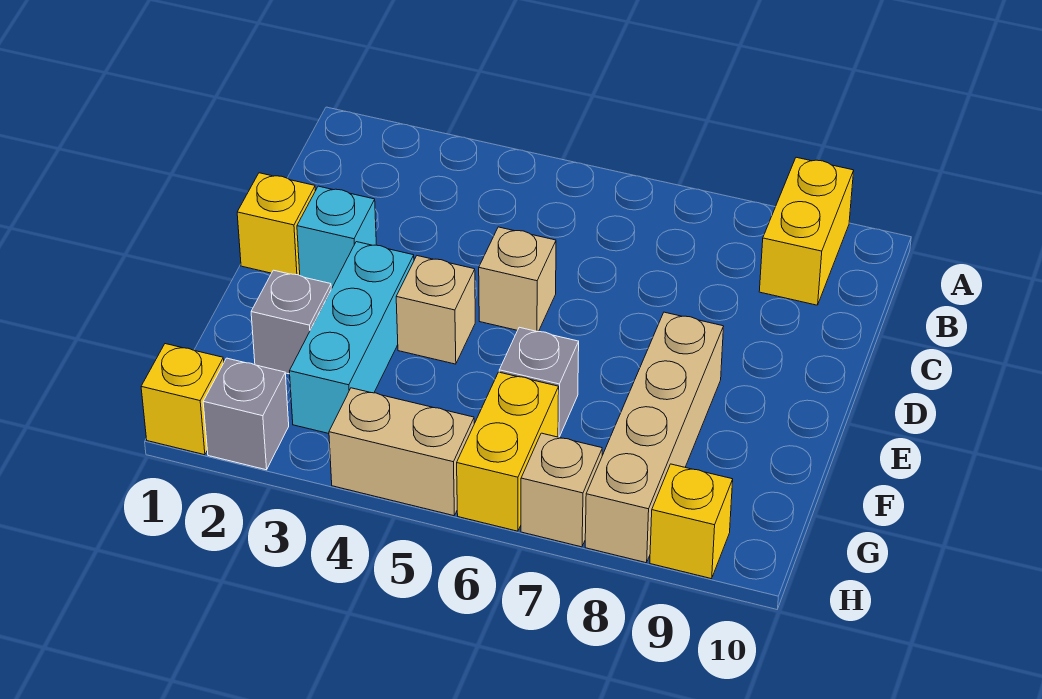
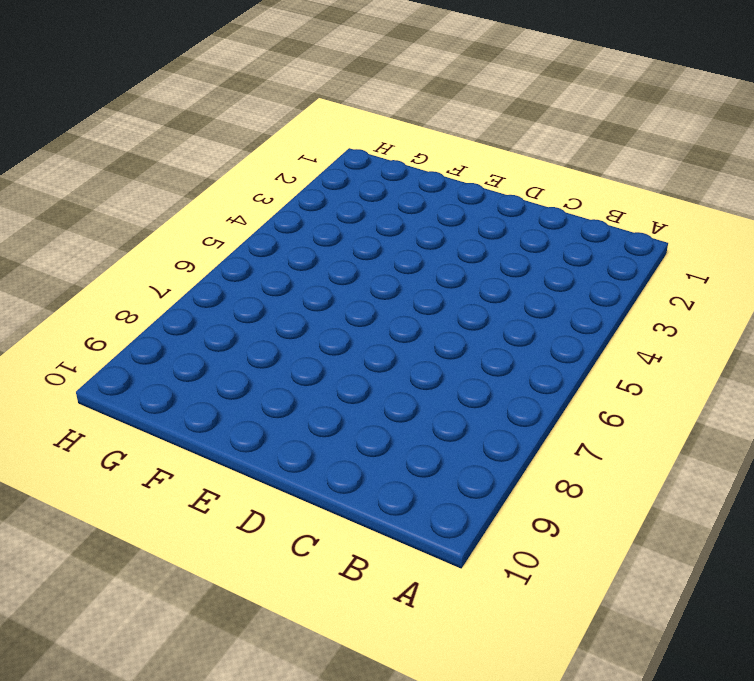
none -> yellow brick A9:B9 level 1
none -> yellow brick D1 level 1
none -> cyan brick D2 level 1

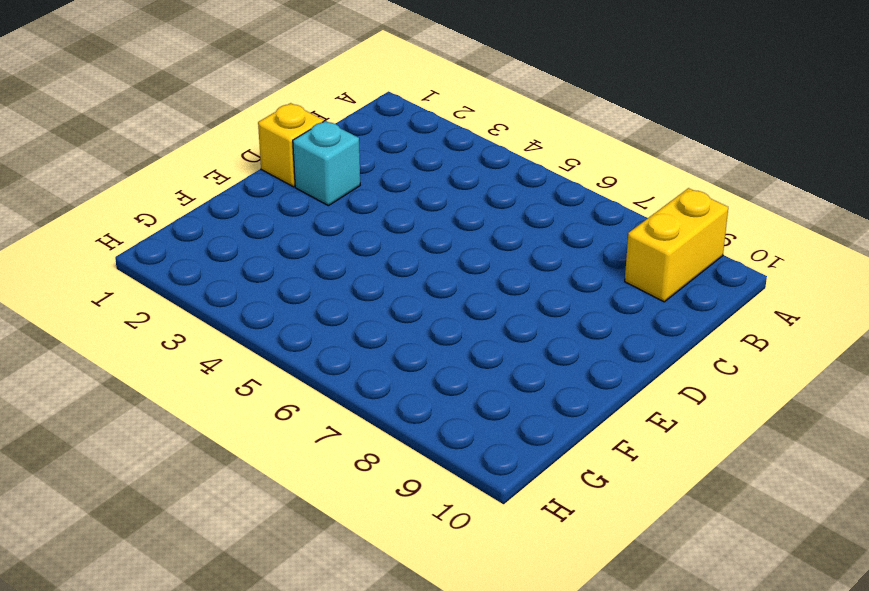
none -> tan brick D5 level 1
none -> cyan brick E3:G3 level 1
none -> tan brick E4 level 1

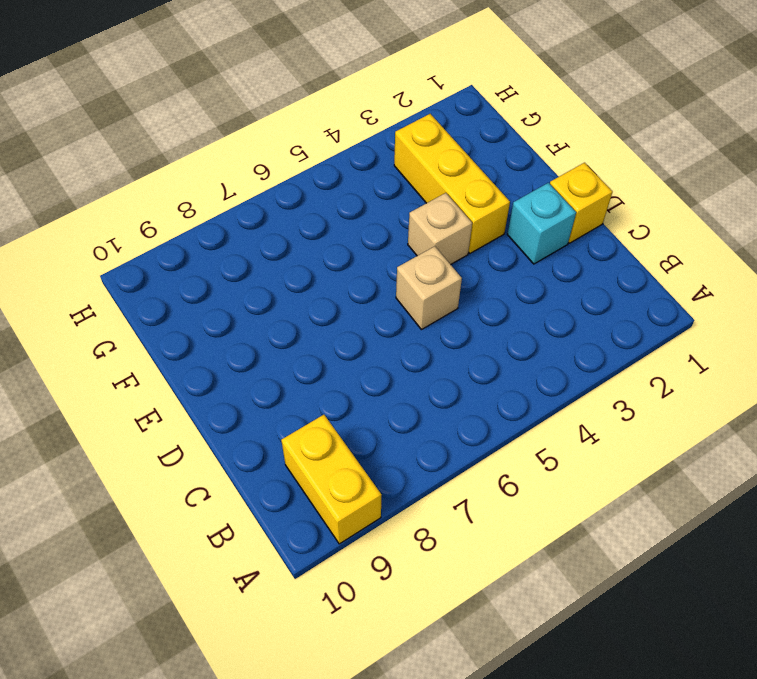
yellow brick E3:G3 level 1 -> cyan brick E3:G3 level 1
none -> tan brick E8:H8 level 1
none -> grey brick F2 level 1
none -> grey brick F6 level 1

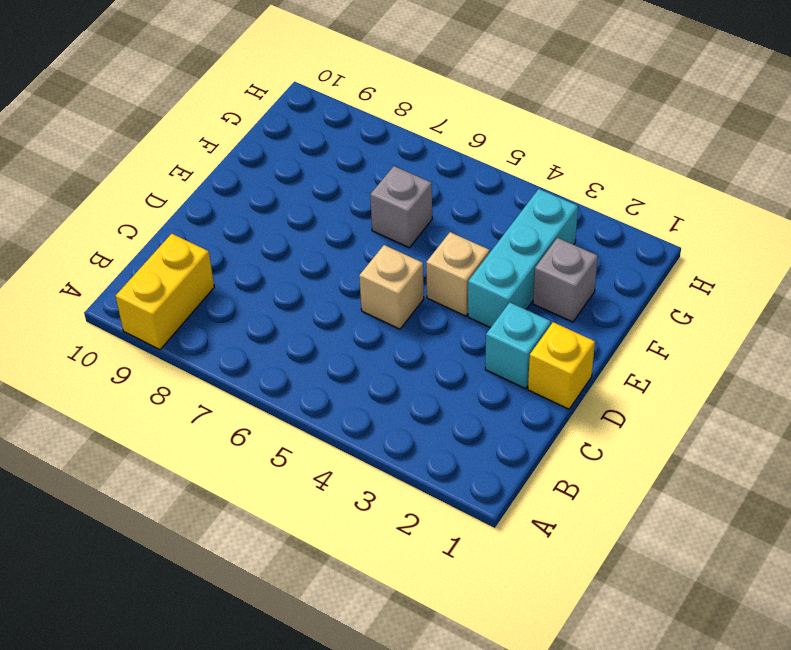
none -> tan brick E8:H8 level 1
none -> yellow brick G6:H6 level 1
none -> yellow brick H1 level 1

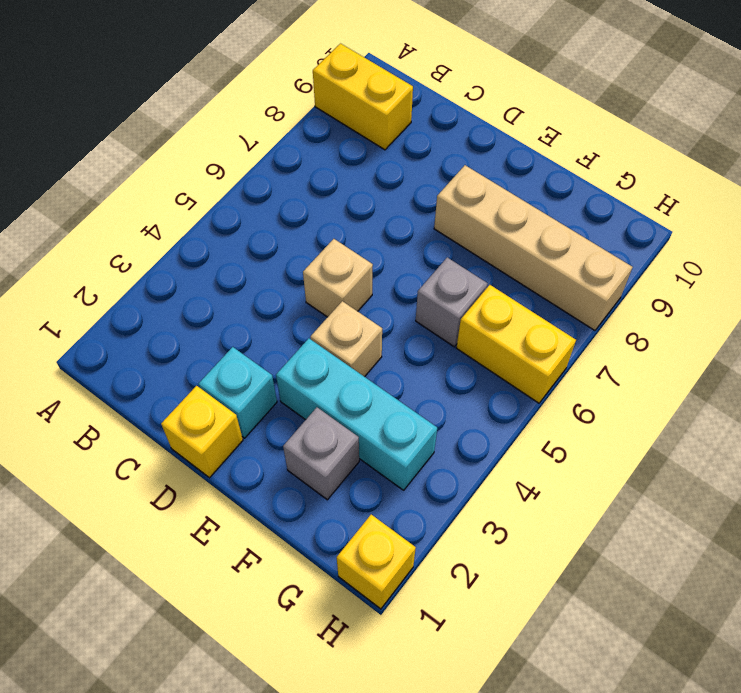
none -> grey brick H2 level 1
none -> tan brick H4:H5 level 1
none -> tan brick H7 level 1

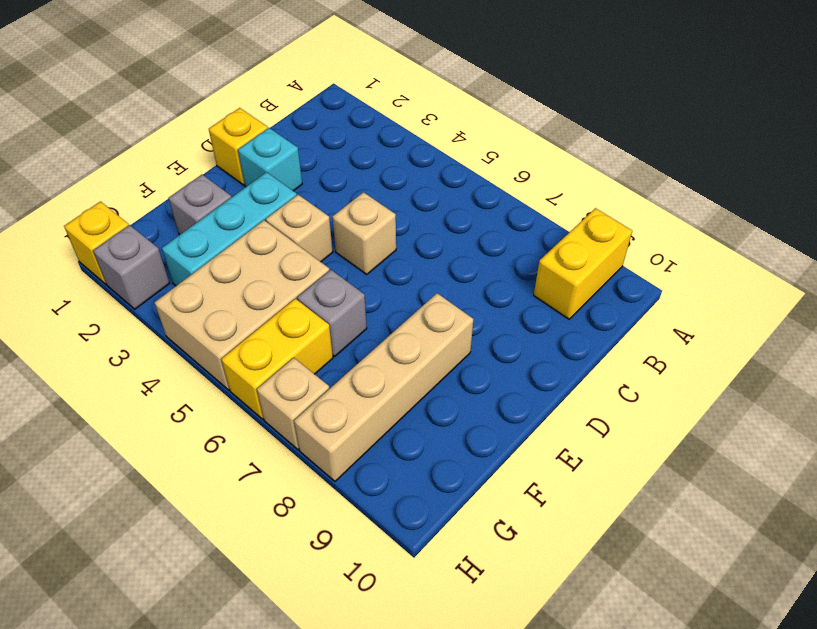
tan brick F4:H5 level 1 -> tan brick H4:H5 level 1
none -> yellow brick H9 level 1

